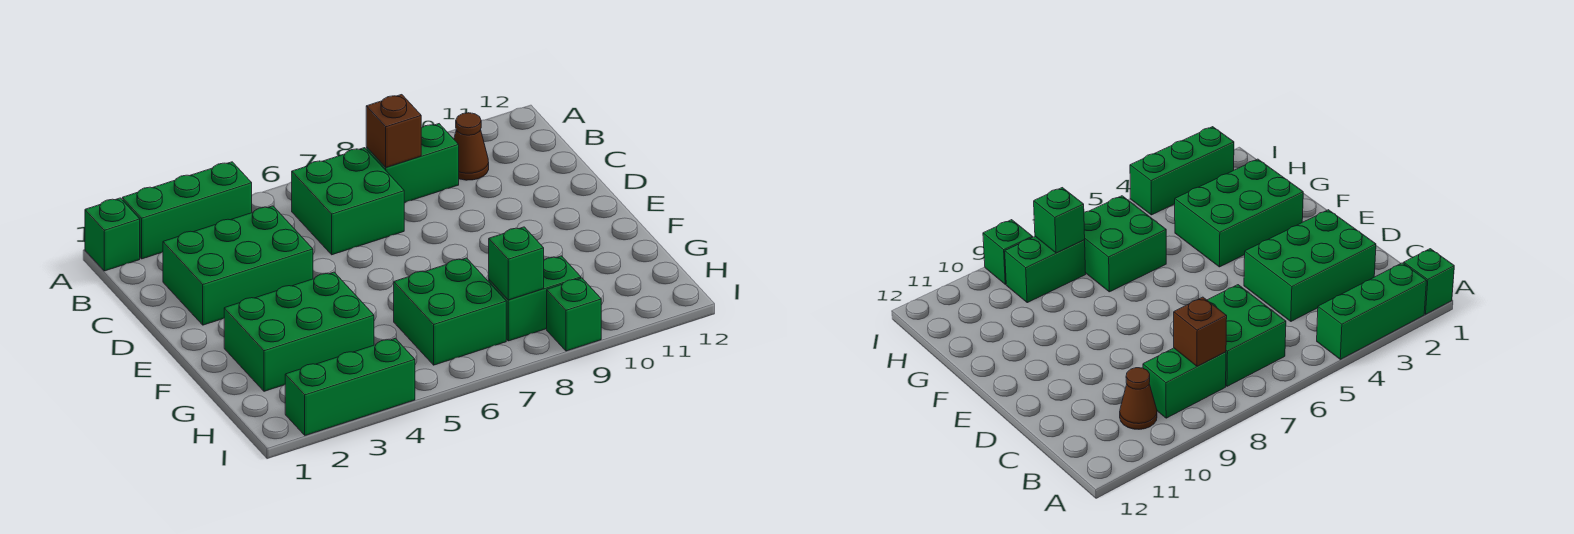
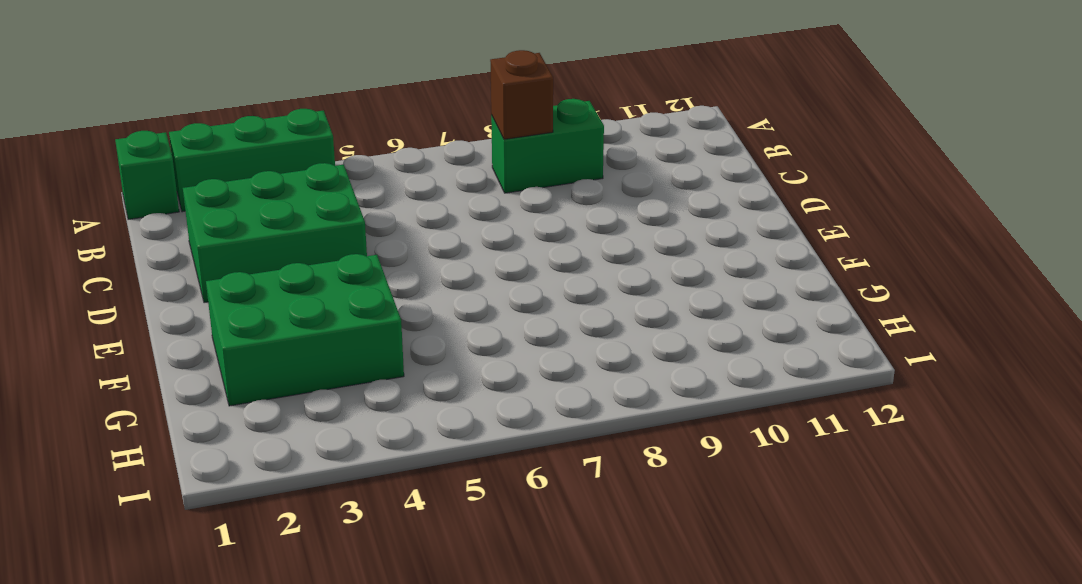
none -> green brick B6:C7 level 1
none -> brown cone B10 level 1
none -> green brick G6:H7 level 1

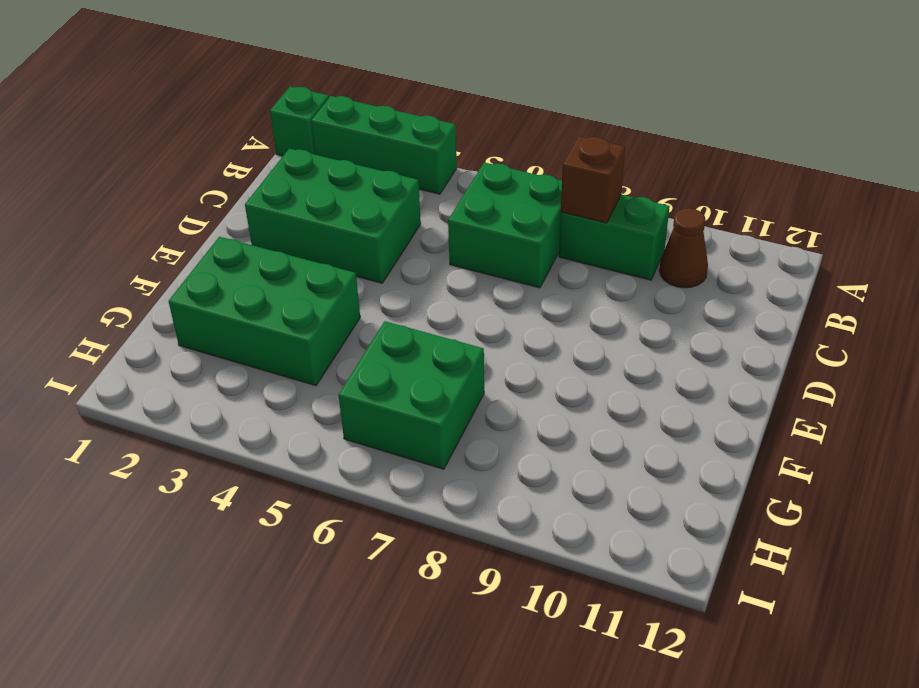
none -> green brick H8:H9 level 1
none -> green brick I2:I4 level 1
none -> green brick I9 level 1

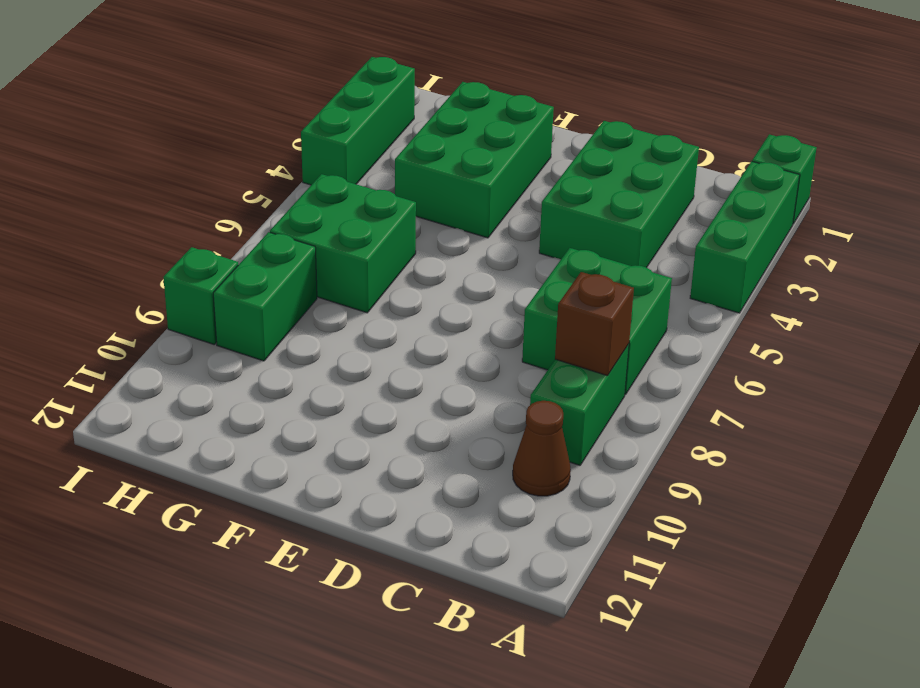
none -> green brick H8 level 2

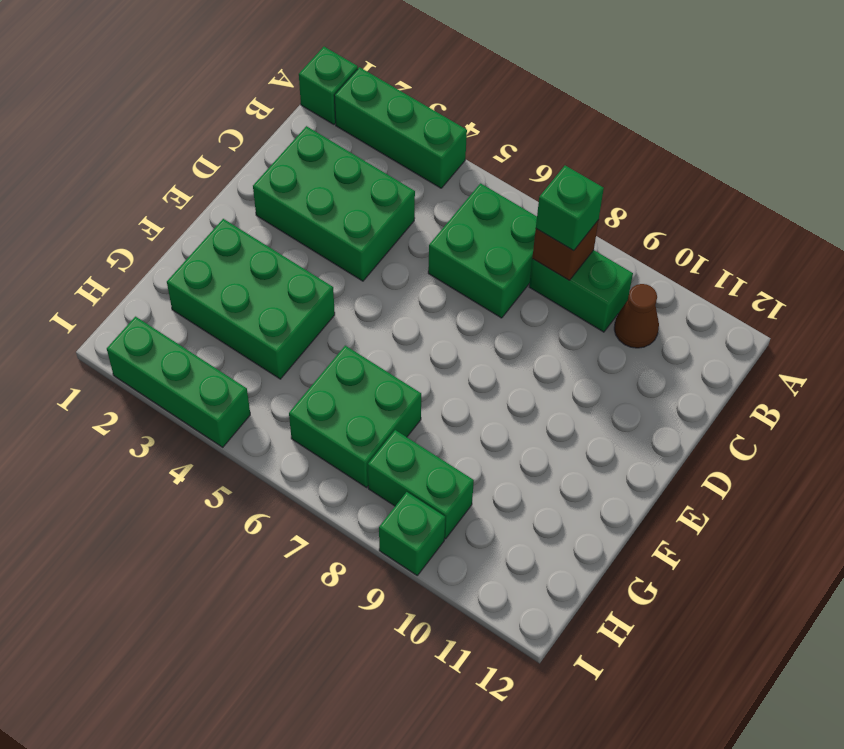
green brick B8 level 3 -> green brick H8 level 2

